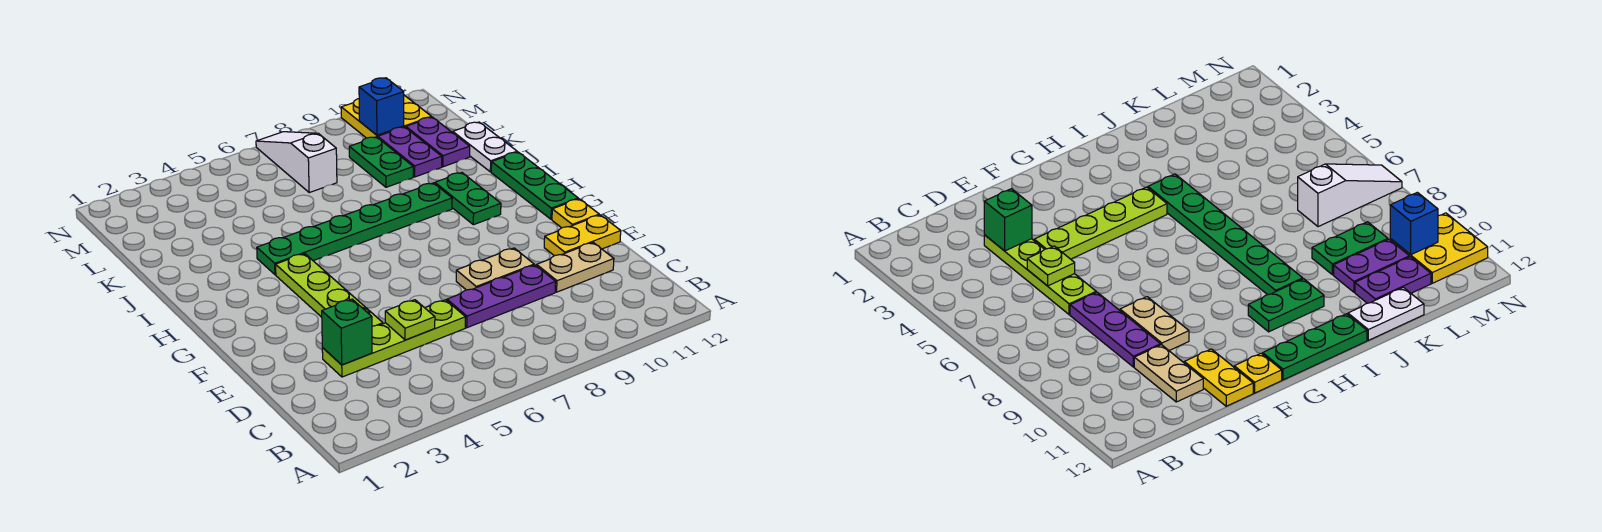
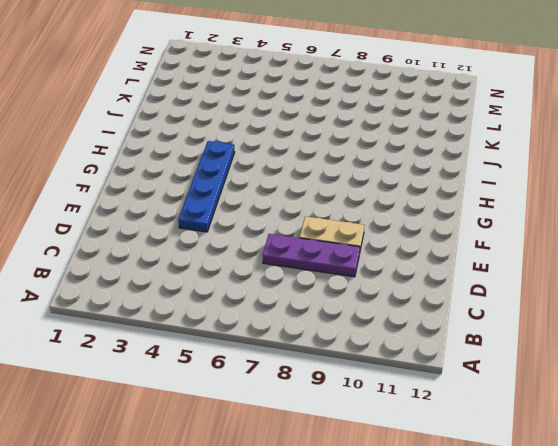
blue plate E4:H4 level 1 -> lime plate E4:H4 level 1
none -> lime plate D3:D6 level 1
none -> tan plate D10:D11 level 1
none -> yellow plate E11:E12 level 1

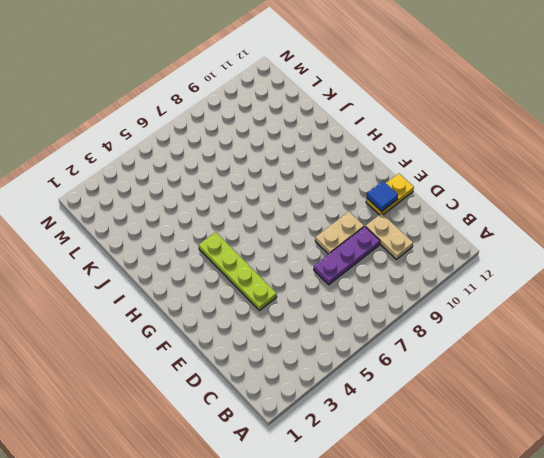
tan plate C10:D10 level 1 -> tan plate D10:D11 level 1
blue tile E11 level 2 -> none
none -> lime plate D3:D6 level 1
none -> yellow plate F12 level 1
none -> green plate G12:I12 level 1

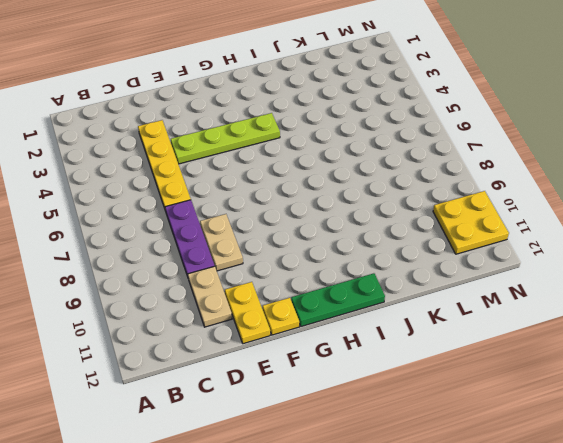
yellow plate D3:D6 level 1 -> lime plate D3:D6 level 1
none -> green plate H10:I10 level 1
none -> green plate I4:I9 level 1
none -> white plate J12:K12 level 1

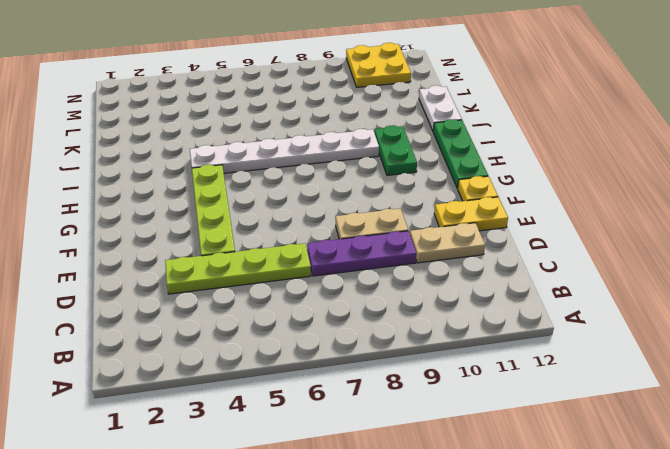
white plate I4:I9 level 1 -> green plate I4:I9 level 1
none -> green plate K9:L9 level 1
none -> purple plate K10:L10 level 1
none -> purple plate K11:L11 level 1

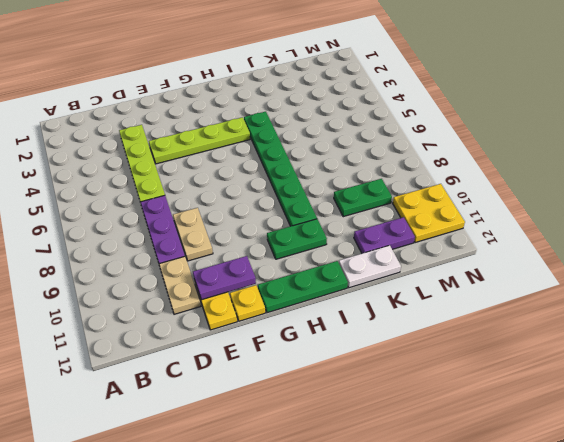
purple plate E11:F11 level 2 -> purple plate K10:L10 level 1
none -> white slope L7:N7 level 1 top L
none -> green brick D3 level 2
none -> lime plate D5 level 2

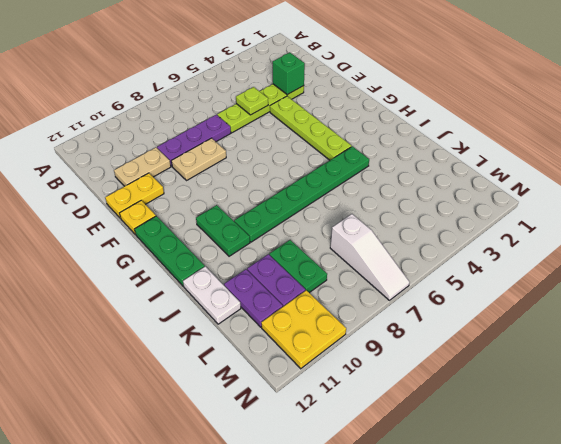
none -> blue brick M10 level 2

